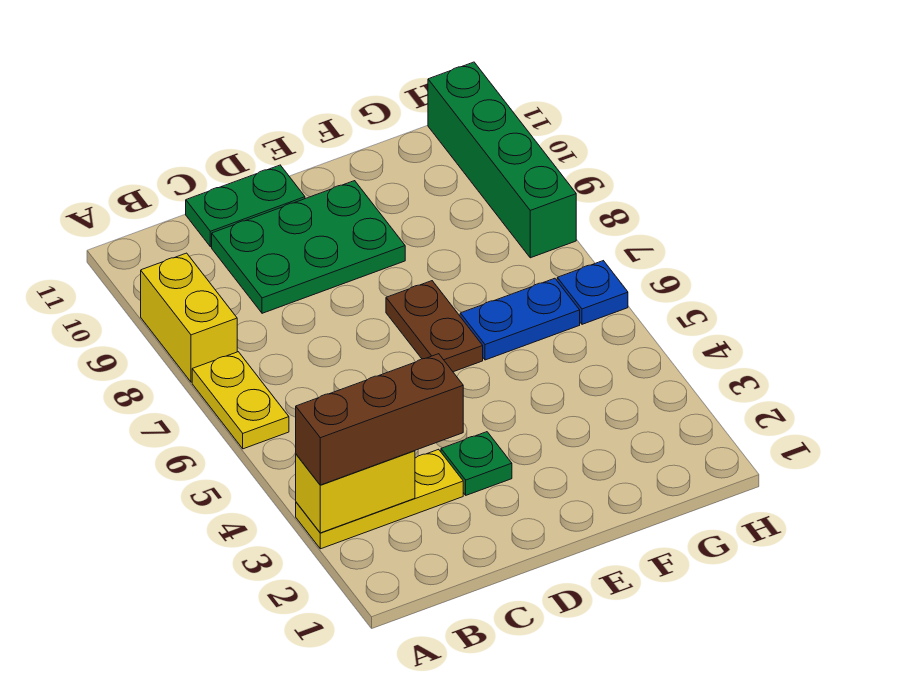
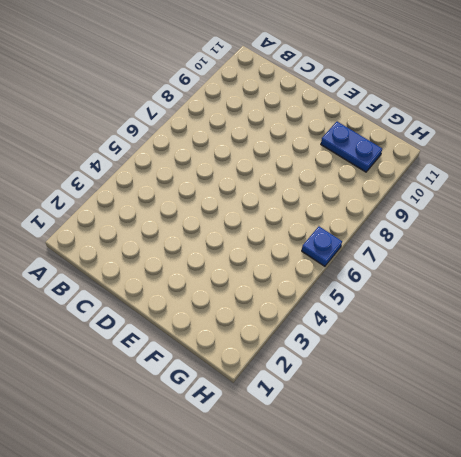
blue plate F10:G10 level 1 -> blue plate F6:G6 level 1
none -> yellow plate A3:C3 level 1
none -> yellow plate A6:A7 level 1
none -> yellow brick A8:A9 level 1

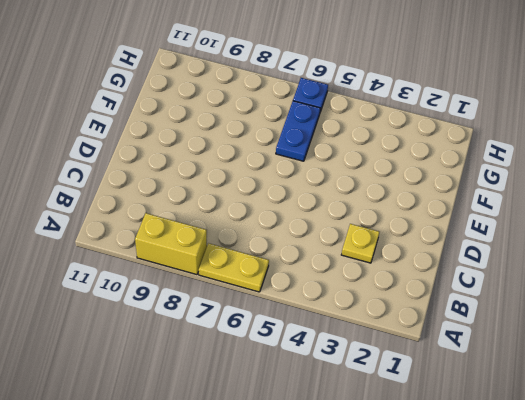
yellow plate C3 level 1 -> yellow plate A3:C3 level 1
none -> green plate C9:E10 level 1
none -> green plate C11:D11 level 1
none -> green plate D3 level 1

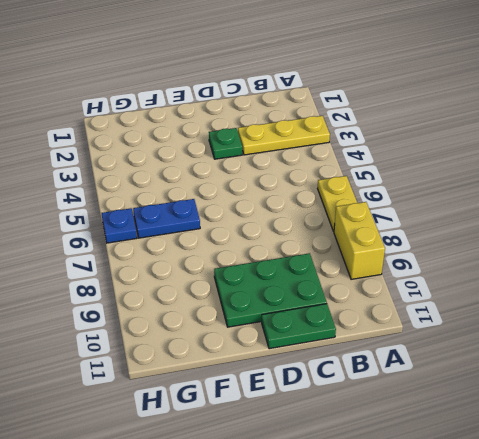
none -> brown plate E6:E7 level 1
none -> green brick H8:H11 level 1
none -> yellow brick A3:B3 level 2

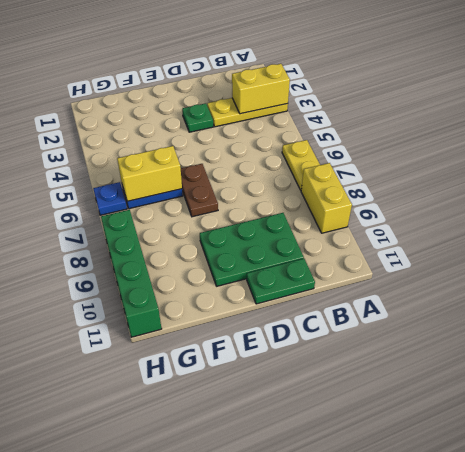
yellow brick F6:G6 level 2 -> none
none -> brown brick A3:C3 level 3

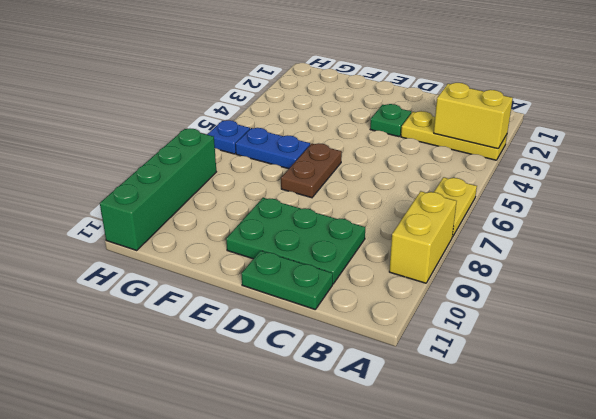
none -> brown brick A3:C3 level 3

